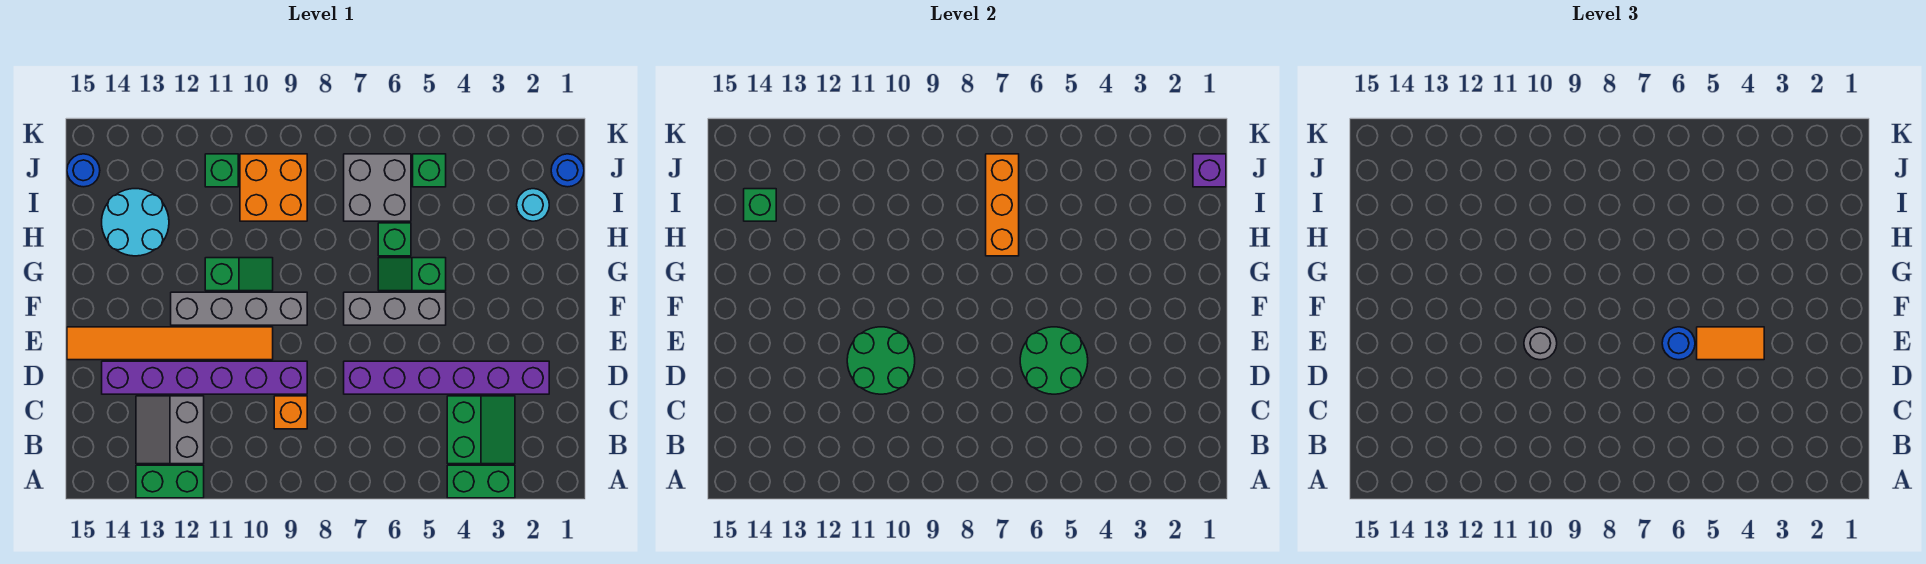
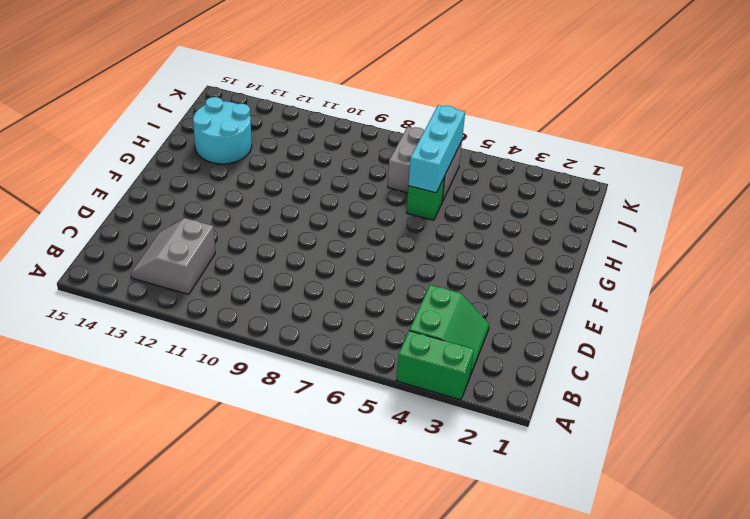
cyan brick H6:J6 level 2 -> none
none -> green brick A12:A13 level 1
none -> orange brick C9 level 1
none -> purple brick D2:D7 level 1

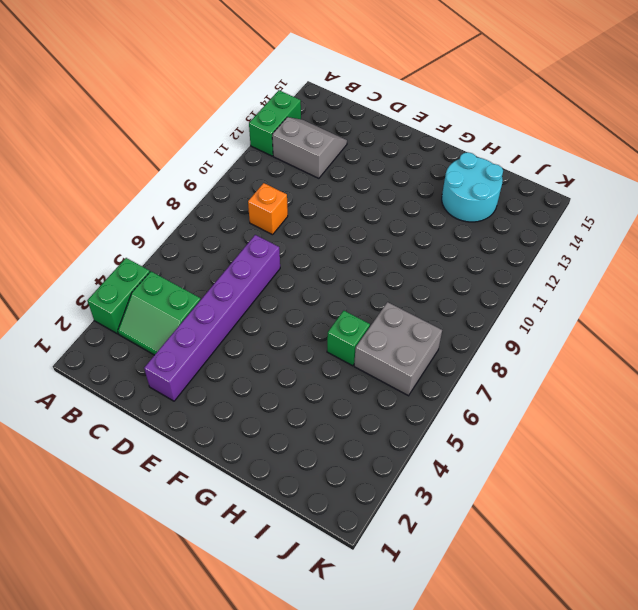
none -> purple brick D9:D14 level 1
none -> orange tile E10:E15 level 1
none -> grey brick F5:F7 level 1

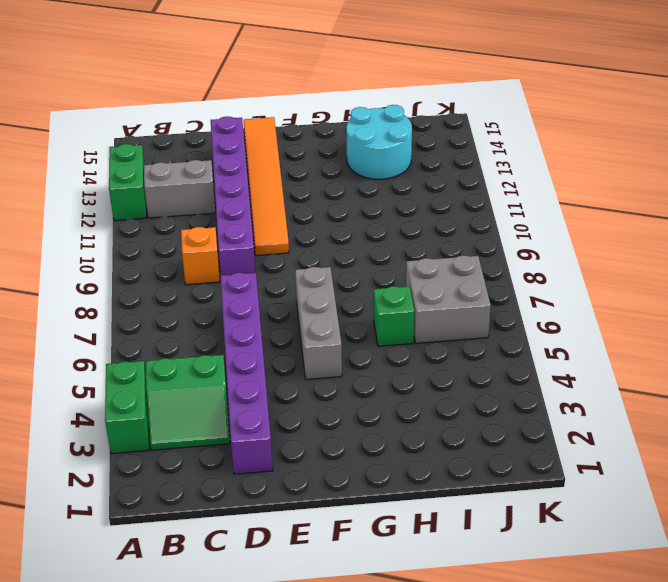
none -> grey brick F9:F12 level 1
none -> green slope G5:G6 level 1 top 5
none -> green slope G10:G11 level 1 top 11

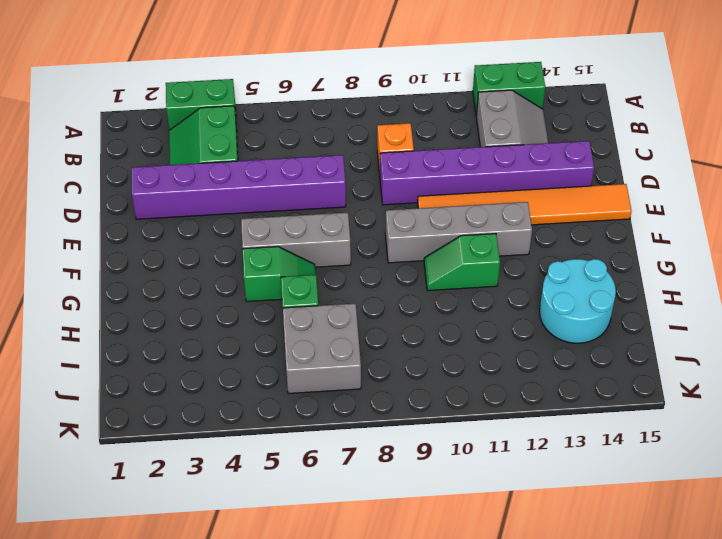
none -> cyan round brick I2 level 1
none -> orange brick I9:J10 level 1
none -> blue round brick J1 level 1

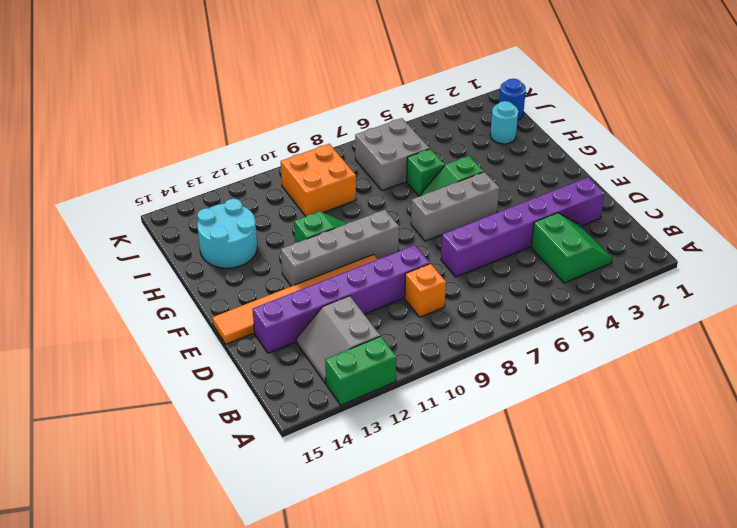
none -> green brick A3:A4 level 1
none -> green brick J5 level 1
none -> green brick J11 level 1

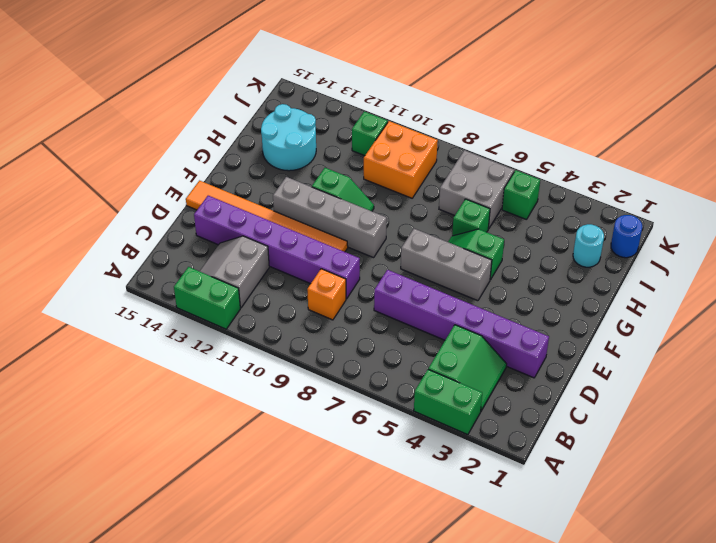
none -> blue round brick J15 level 1
none -> green round brick D5:E6 level 2
none -> green round brick D10:E11 level 2

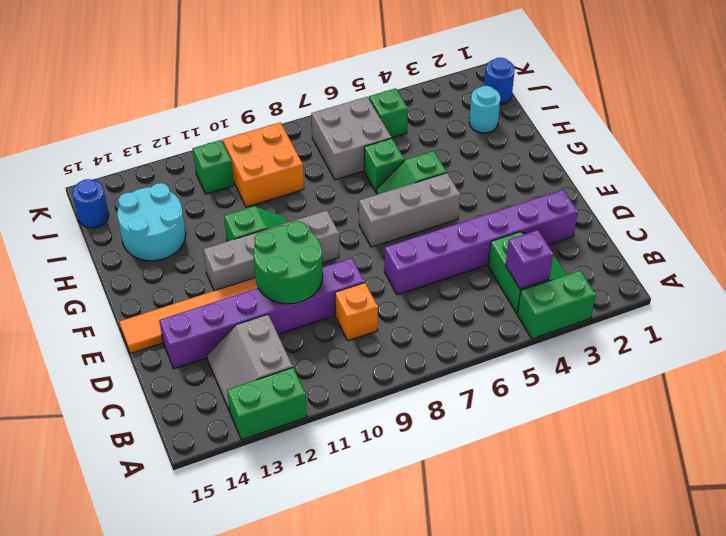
purple brick B4 level 2 -> purple brick J1 level 2
none -> green round brick D5:E6 level 2
none -> orange brick H7:J7 level 2
none -> green brick I14 level 2

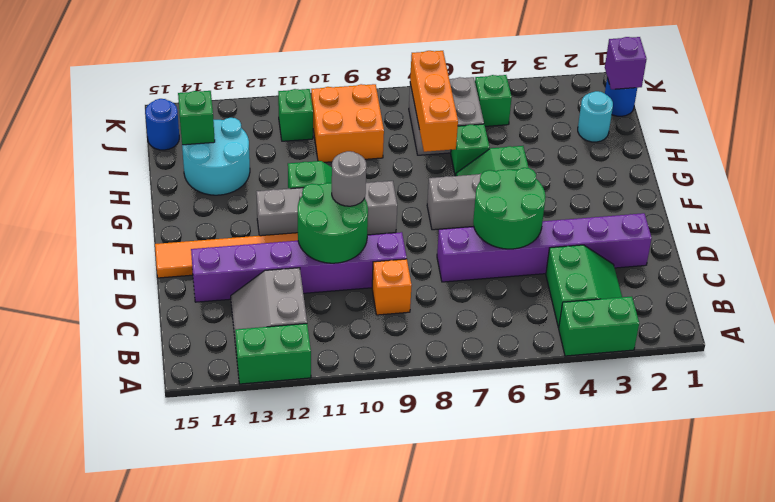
none -> orange tile E4:E5 level 3
none -> blue round brick E6 level 3

